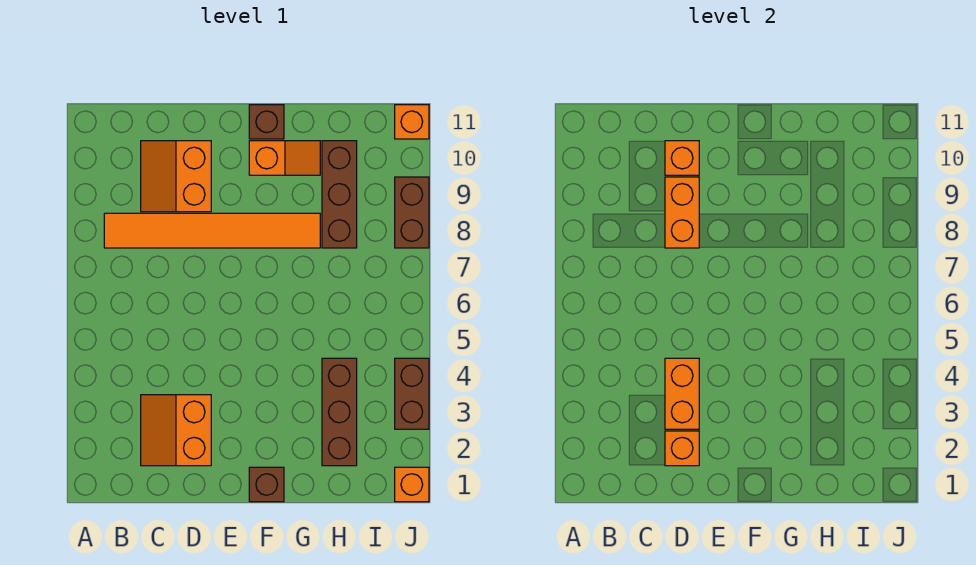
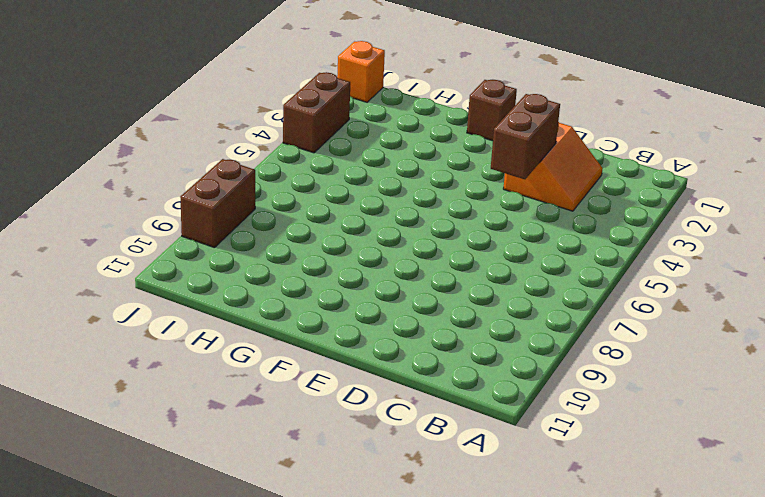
brown brick D3:D4 level 2 -> orange brick D3:D4 level 2
none -> orange tile B8:G8 level 1
none -> orange slope C9:D10 level 1 top D
none -> orange slope F10:G10 level 1 top F

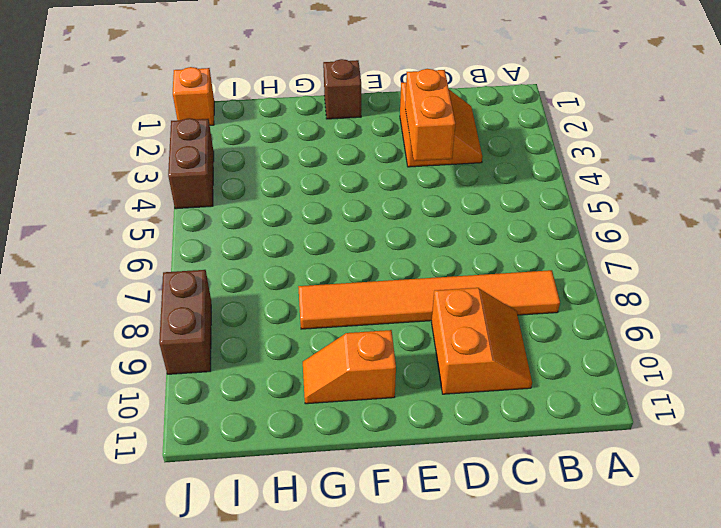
none -> brown brick F11 level 1
none -> brown brick H2:H4 level 1
none -> brown brick H8:H10 level 1

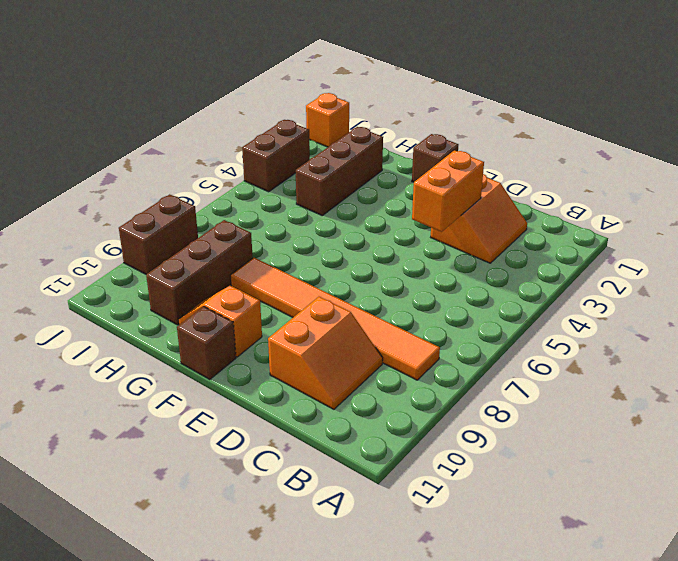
none -> orange brick J11 level 1
none -> orange brick D2 level 2
none -> orange brick D8:D9 level 2

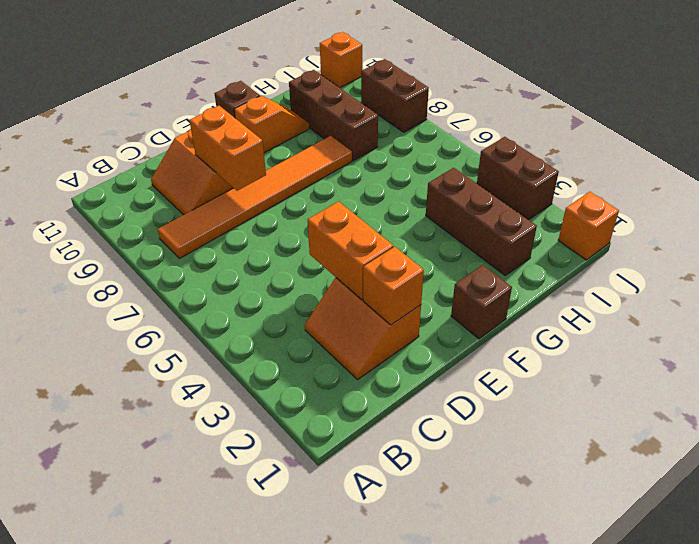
none -> orange brick D10 level 2

